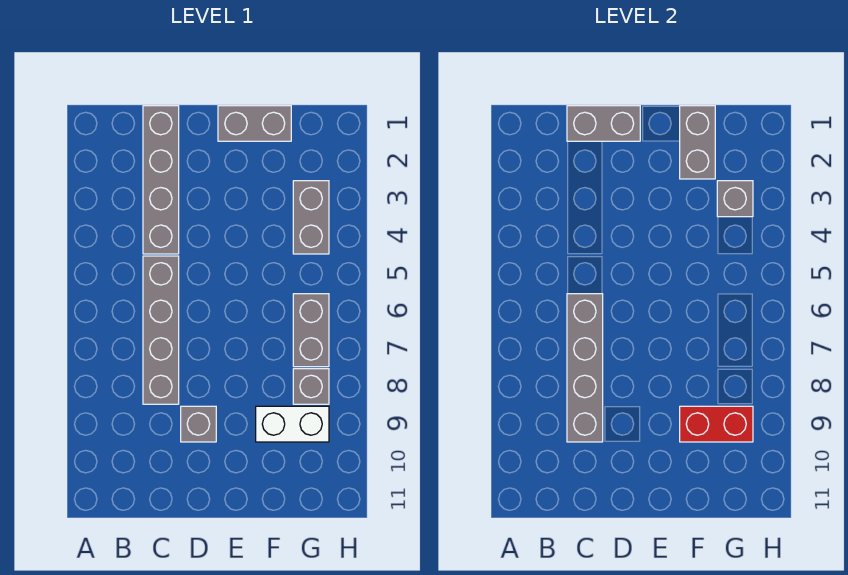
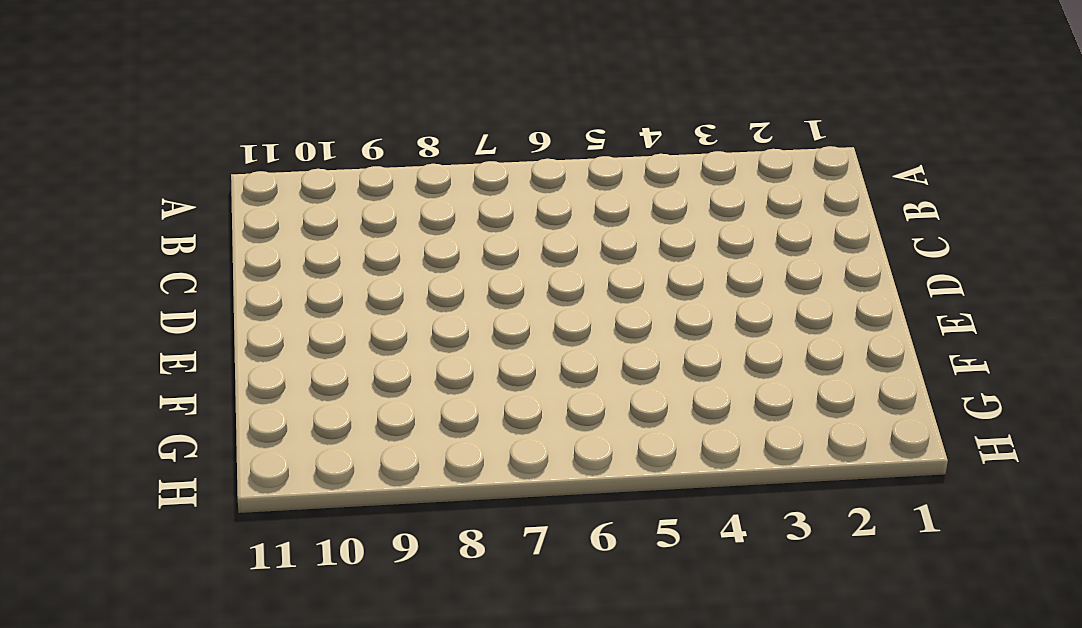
none -> grey brick C1:C4 level 1
none -> grey brick C5:C8 level 1
none -> grey brick D9 level 1

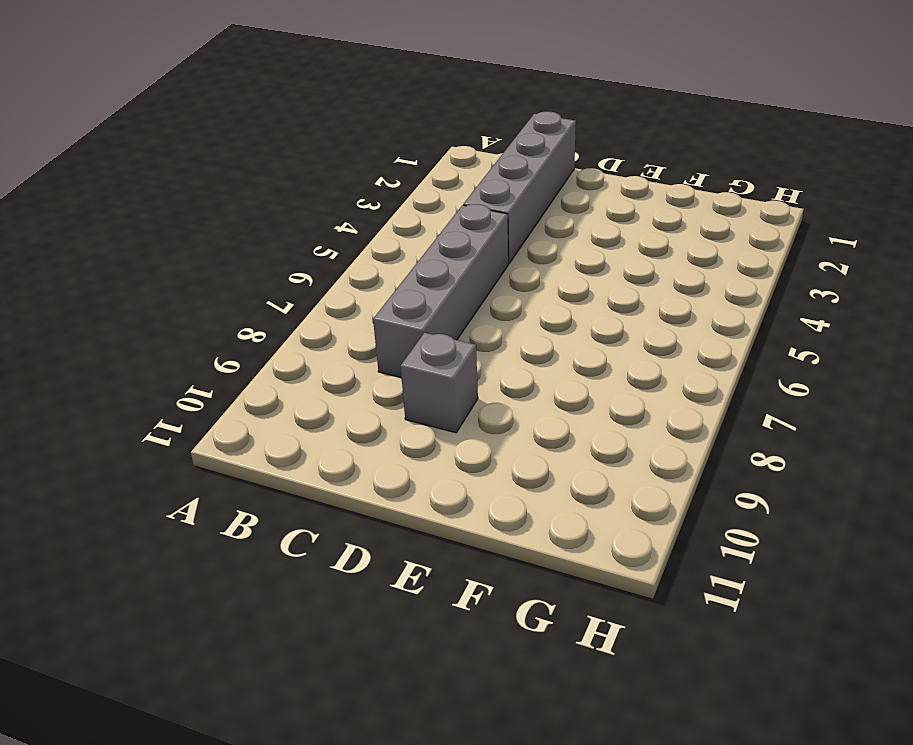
none -> grey brick E1:F1 level 1
none -> white brick F9:G9 level 1
none -> grey brick G3:G4 level 1

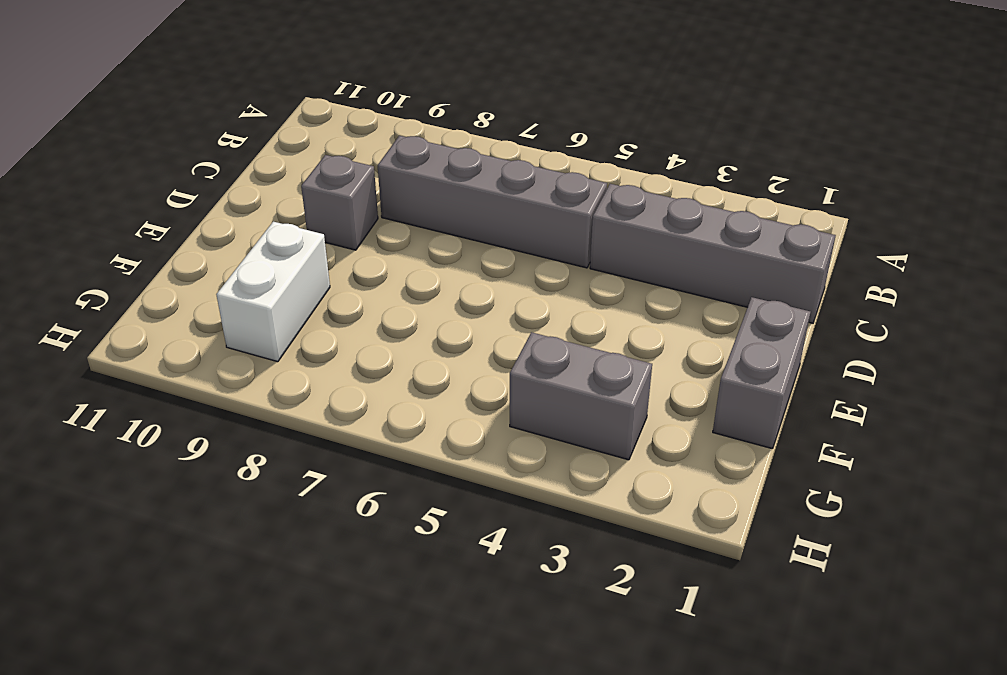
none -> grey brick G6:G7 level 1
none -> grey brick G8 level 1
none -> grey brick C1:D1 level 2

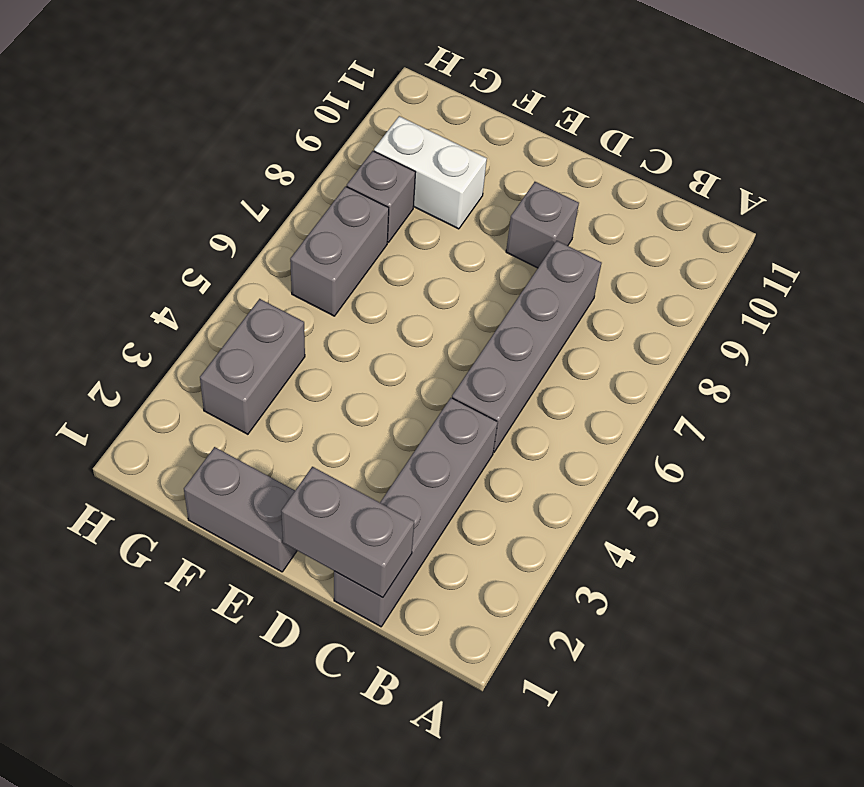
none -> grey brick C6:C9 level 2
none -> grey brick F1:F2 level 2
none -> red brick F9:G9 level 2

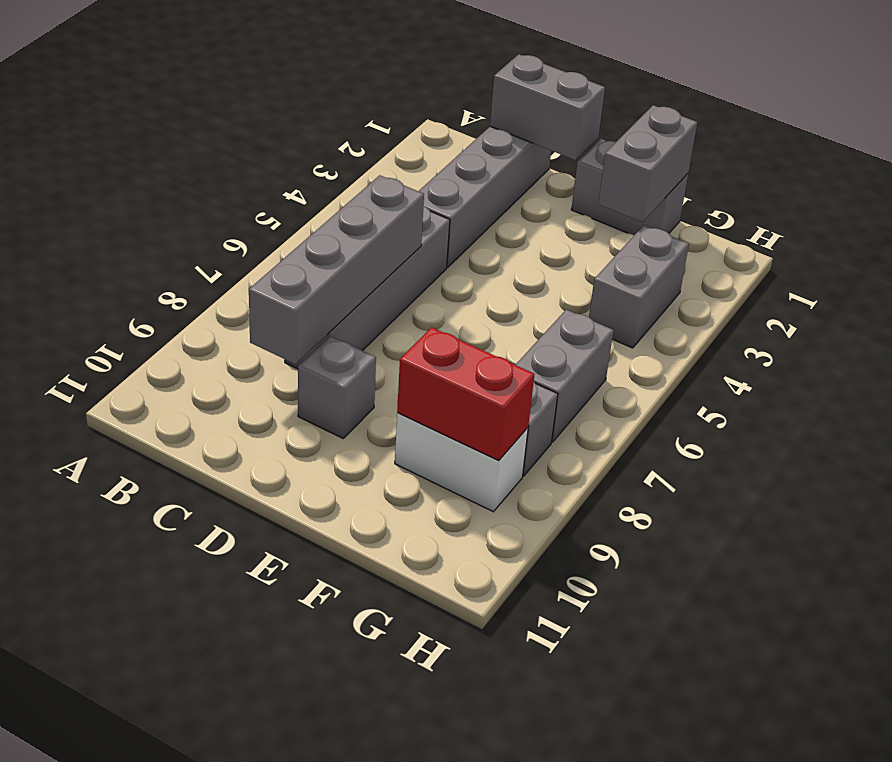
none -> grey brick G3 level 2

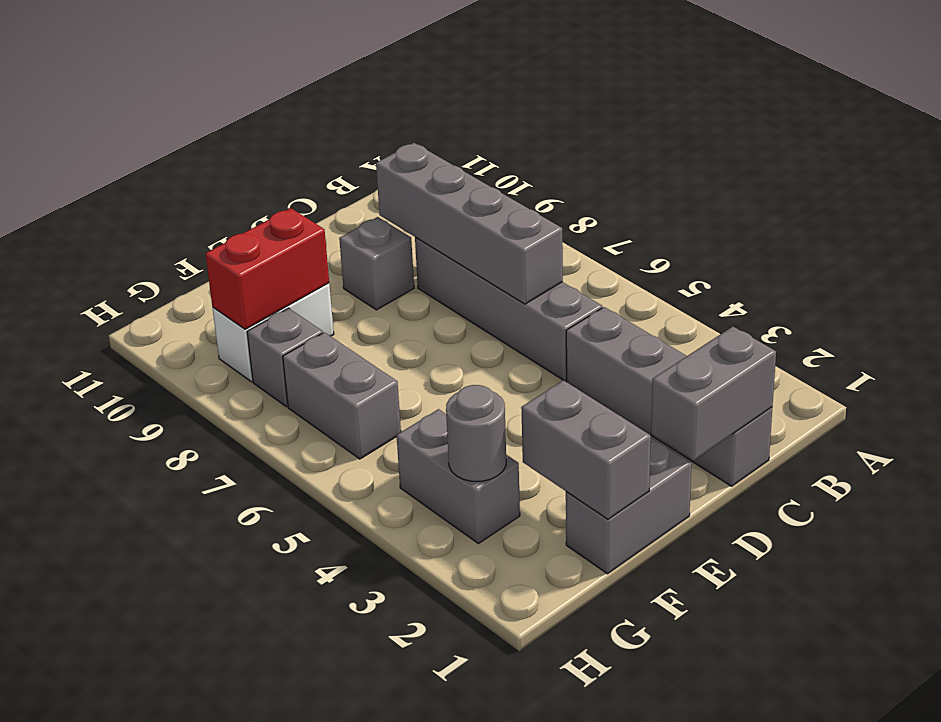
grey round brick G3 level 2 -> grey brick G3 level 2

